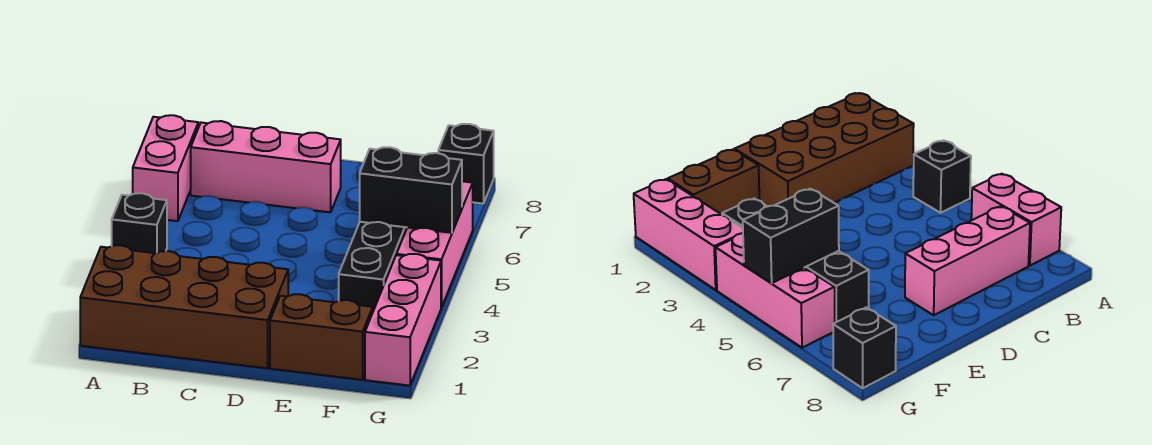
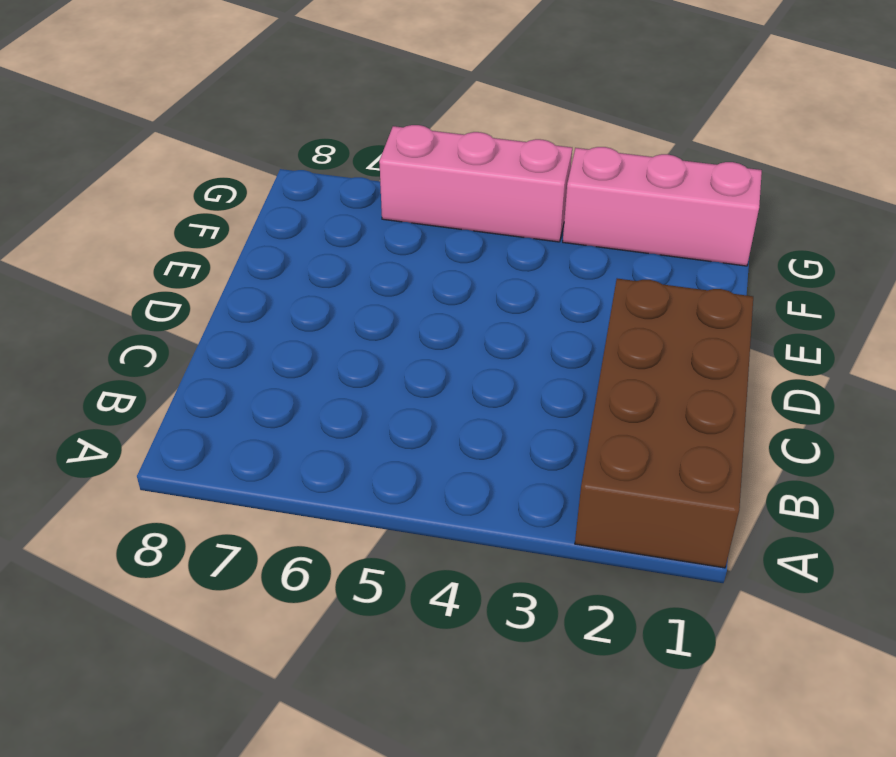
none -> black brick A4 level 1
none -> pink brick A6:A7 level 1

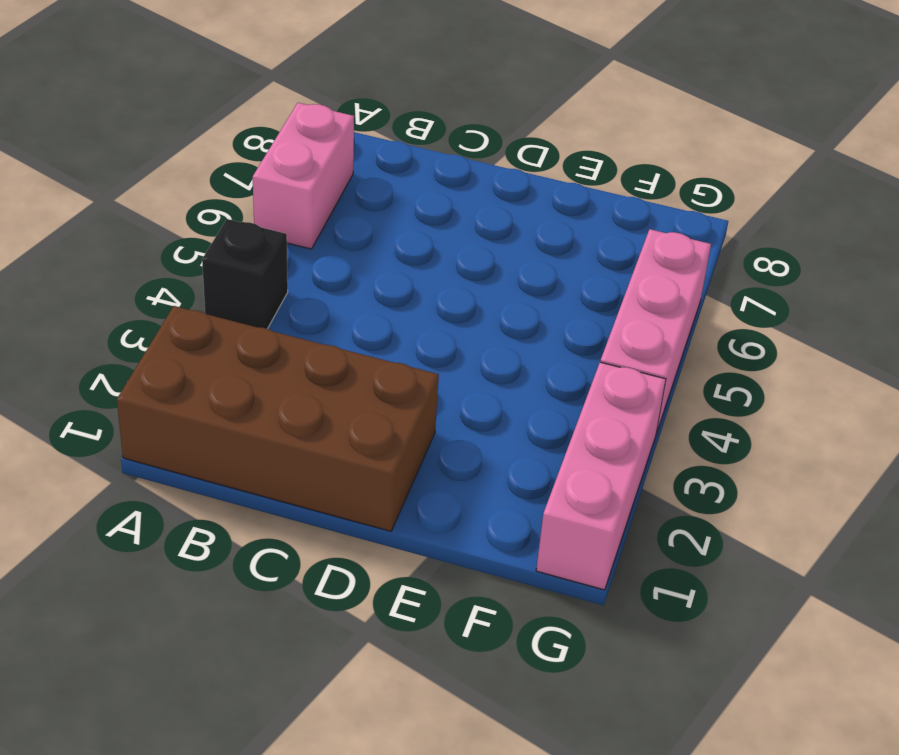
none -> pink brick B7:D7 level 1
none -> brown brick E1:F1 level 1

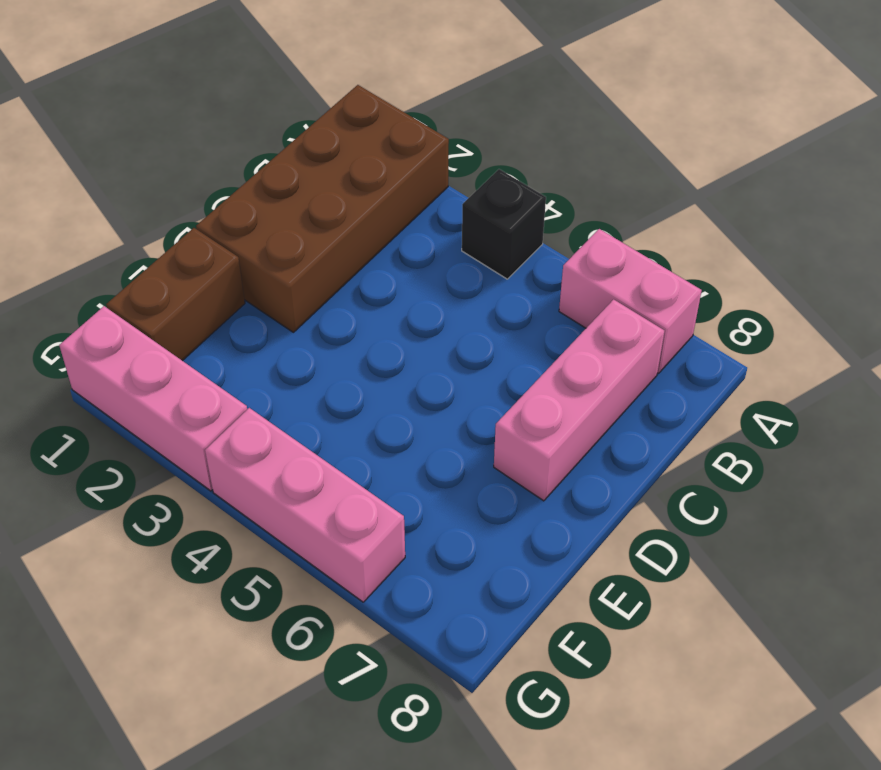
none -> black brick F3:F6 level 1
none -> black brick G8 level 1

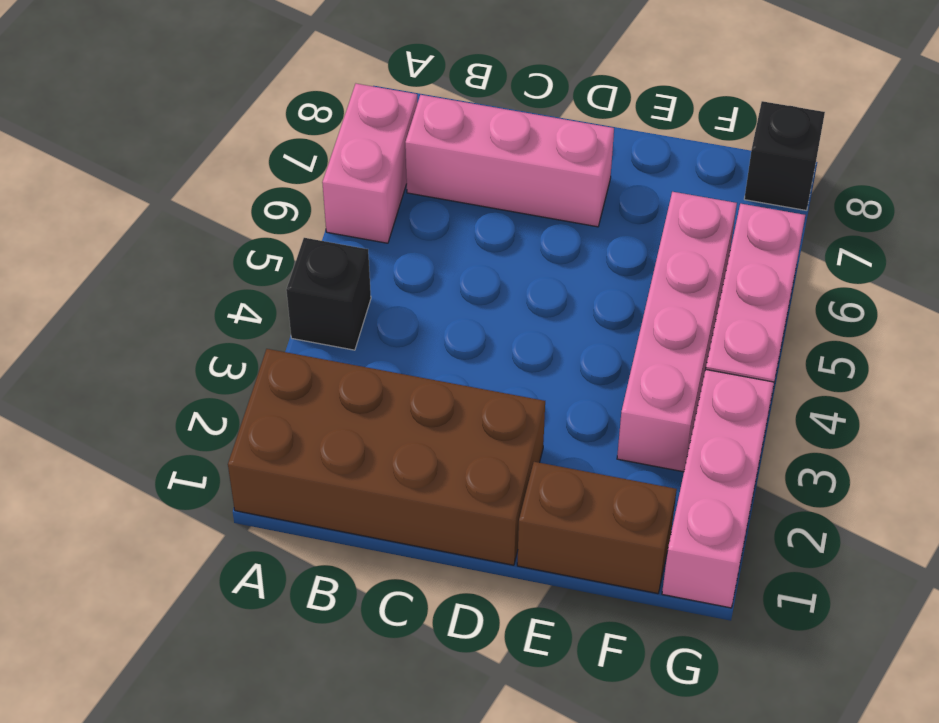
pink brick F3:F6 level 1 -> black brick F3:F6 level 1
none -> black brick F5:G5 level 2

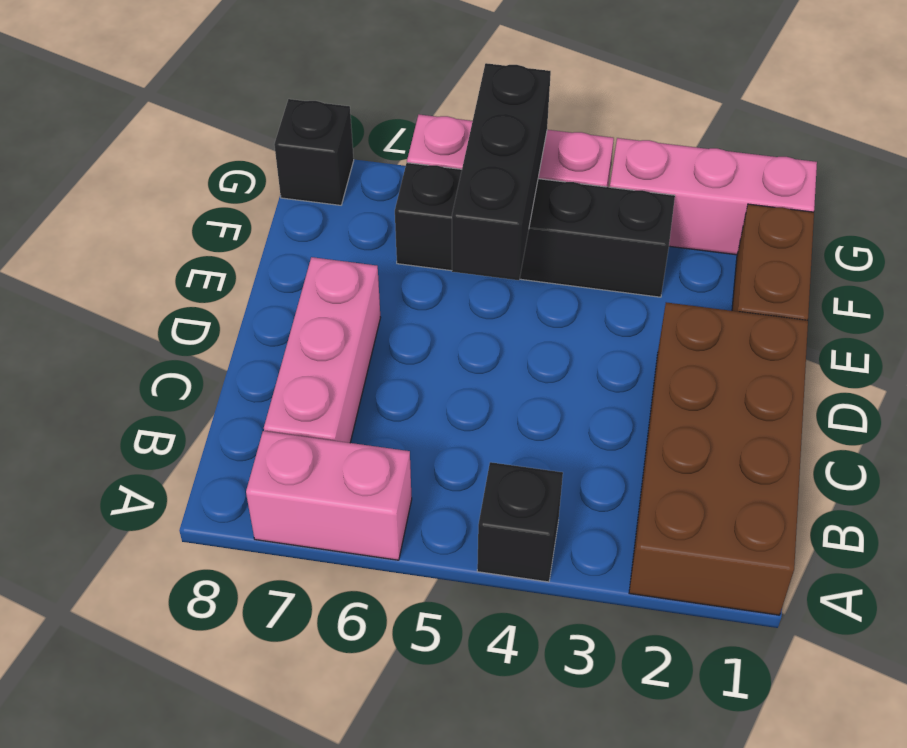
black brick E5:G5 level 2 -> black brick F5:G5 level 2

